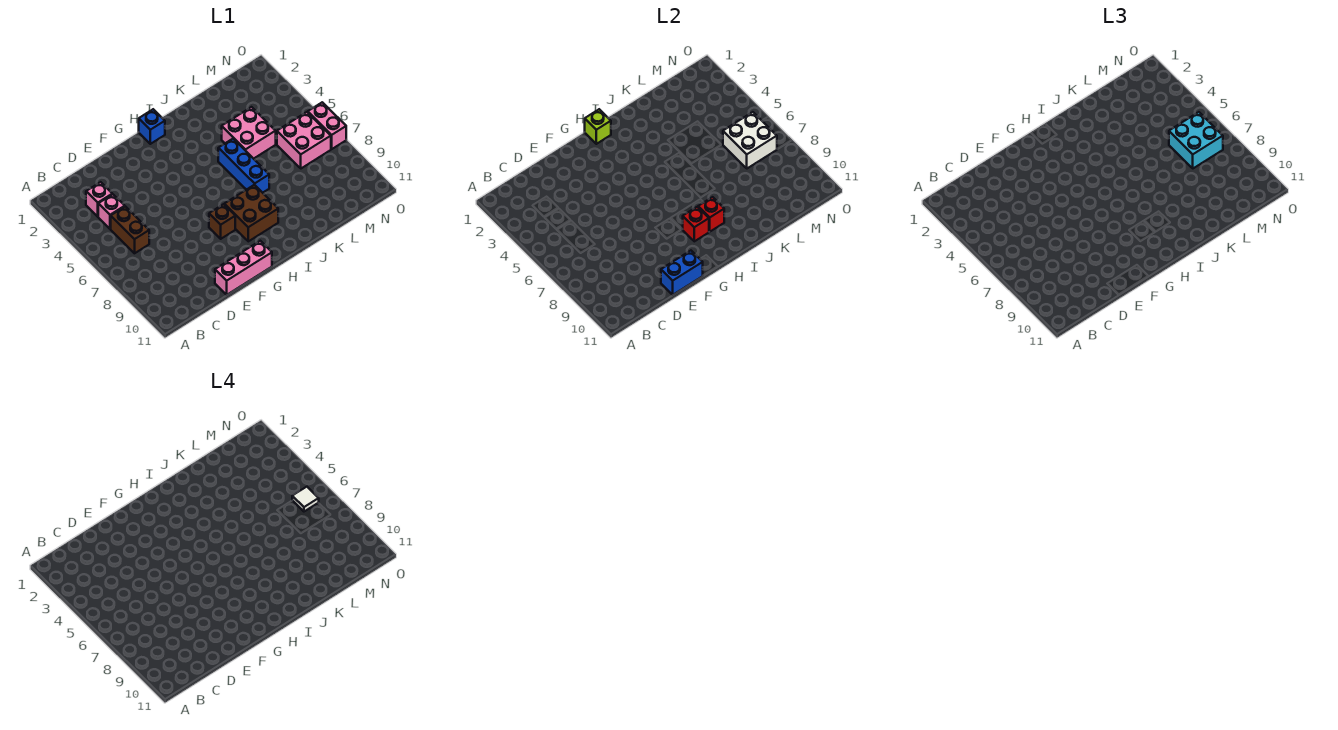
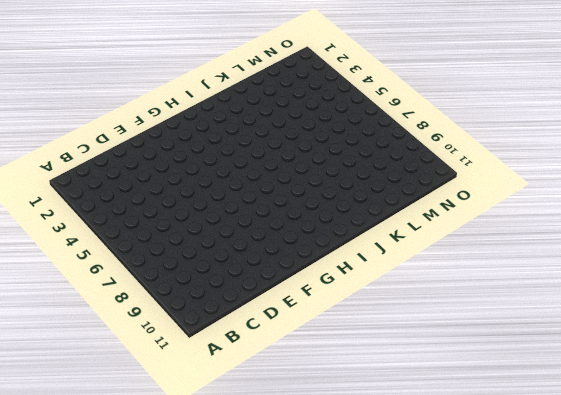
none -> pink brick C3 level 1
none -> pink brick C4 level 1
none -> brown brick C5:C6 level 1

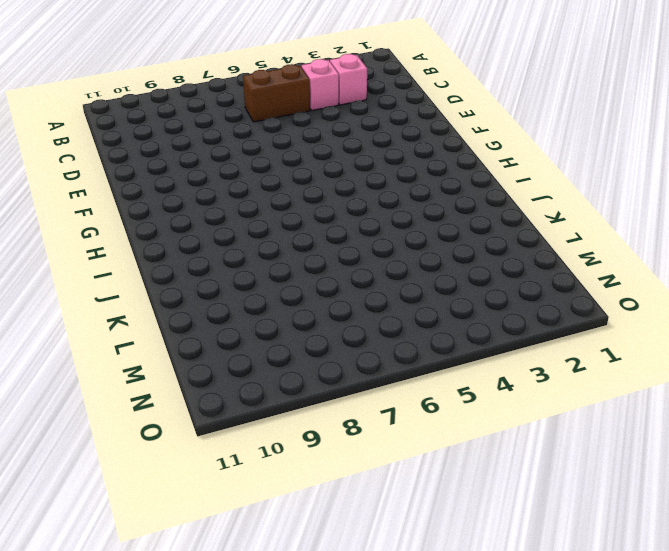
none -> pink brick E11:G11 level 1
none -> brown brick G8 level 1
none -> blue brick H1 level 1

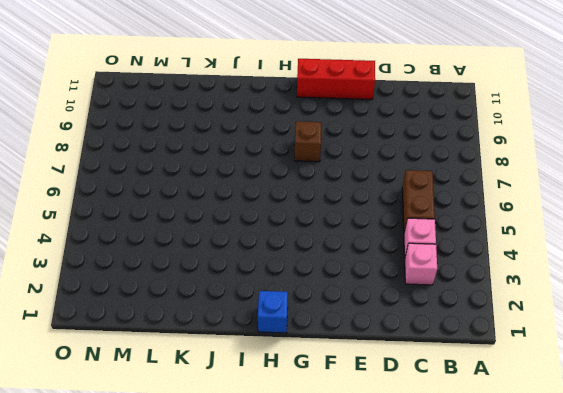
red brick E11:G11 level 1 -> pink brick E11:G11 level 1
none -> brown brick H8:I9 level 1
none -> blue brick J5:J7 level 1
none -> pink brick K4:L5 level 1

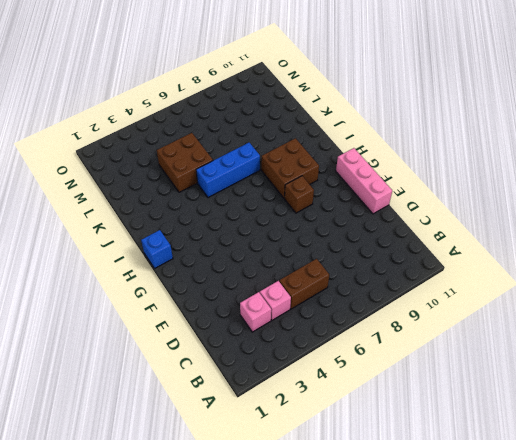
brown brick K4:L5 level 1 -> pink brick K4:L5 level 1
none -> pink brick M6:N7 level 1
none -> pink brick O6:O7 level 1
none -> blue brick E11:F11 level 2

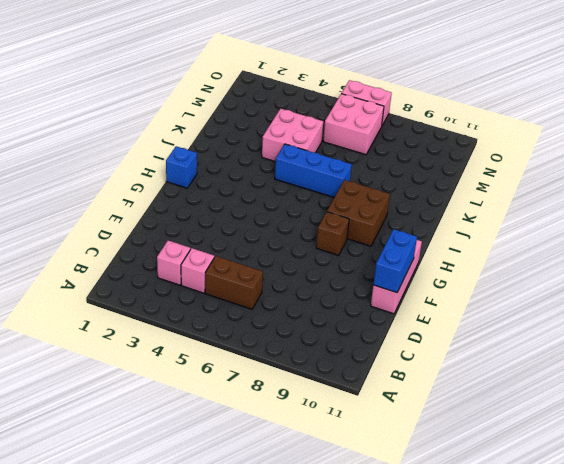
none -> lime brick H1 level 2
none -> red brick H9 level 2
none -> red brick I9 level 2

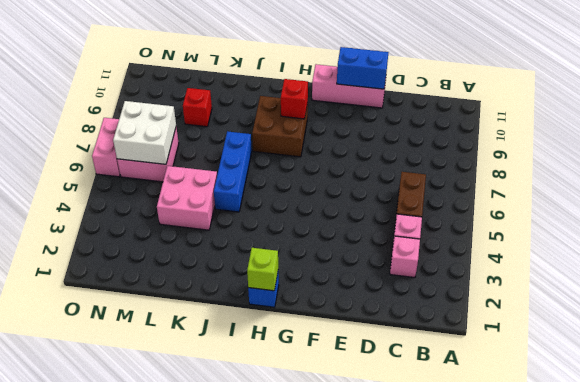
red brick L9 level 1 -> red brick I9 level 2
none -> brown brick G8 level 1
none -> cyan brick M6:N7 level 3
none -> white tile N6 level 4

